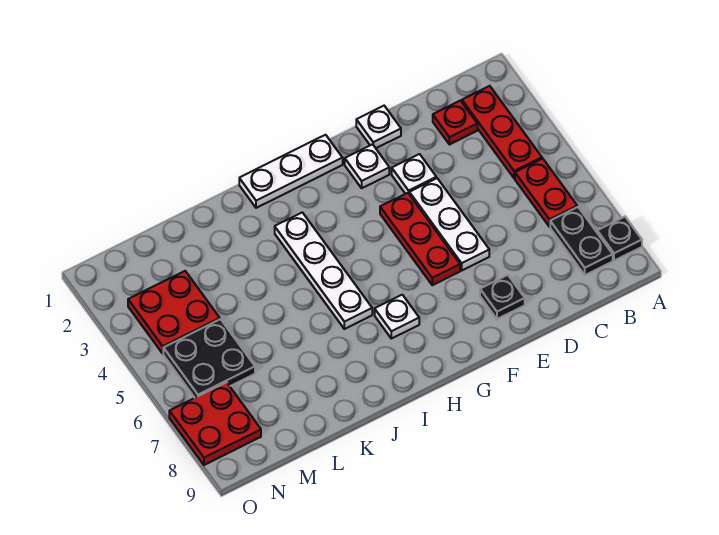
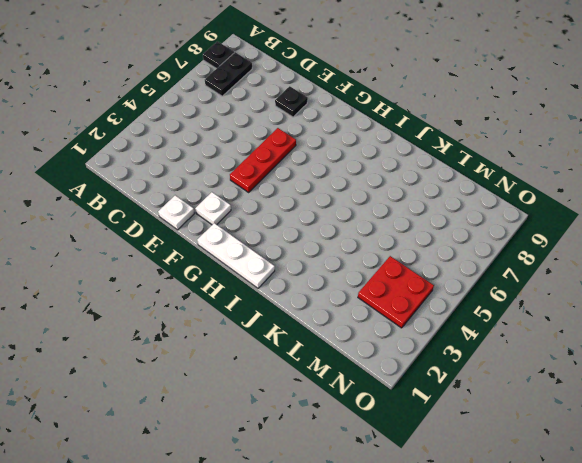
none -> red plate B2:B4 level 1
none -> red plate B5:B6 level 1
none -> red plate C2 level 1

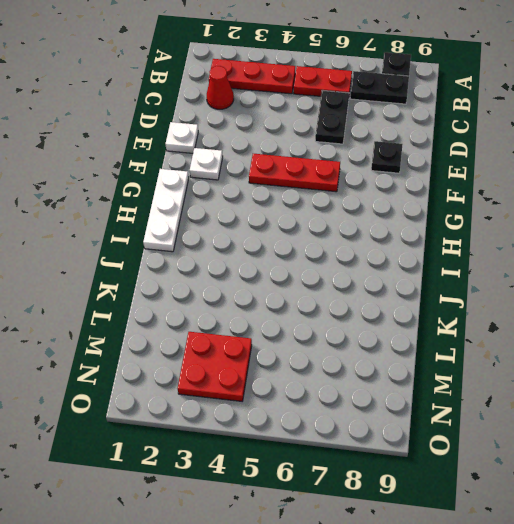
red cone C2 level 1 -> red plate C2 level 1
black plate C6:D6 level 1 -> none
none -> white plate E3 level 1
none -> white plate E4:E6 level 1
none -> white plate H7 level 1

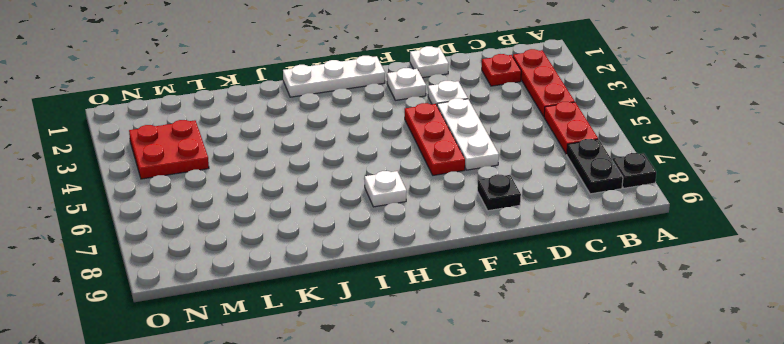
none -> white plate I3:I6 level 1
none -> black plate M5:N6 level 1
none -> red plate N7:O8 level 1

